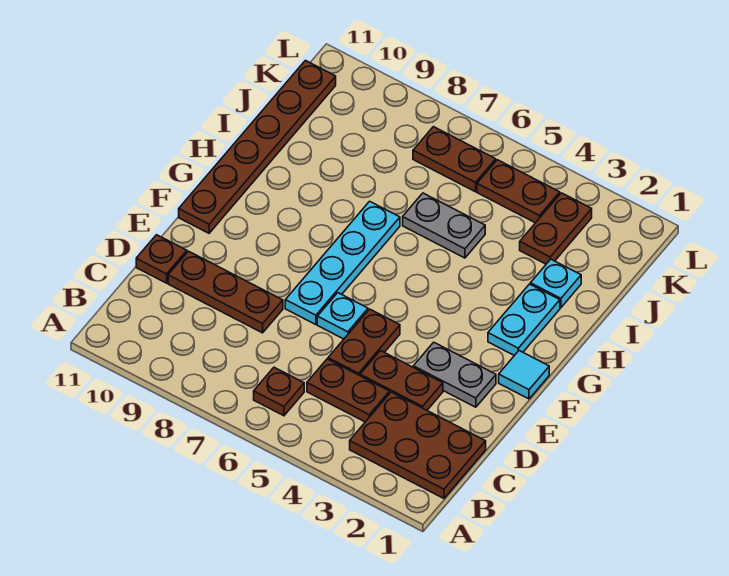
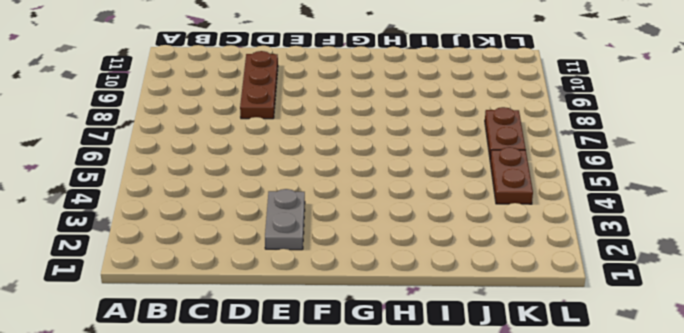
none -> brown plate B1:C3 level 1
none -> brown plate B6 level 1
none -> brown plate C4:C5 level 1

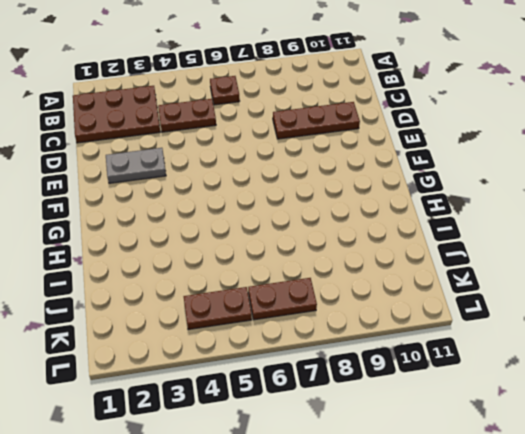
none -> brown plate D3:D4 level 1
none -> brown plate D5:E5 level 1
none -> brown plate D11 level 1

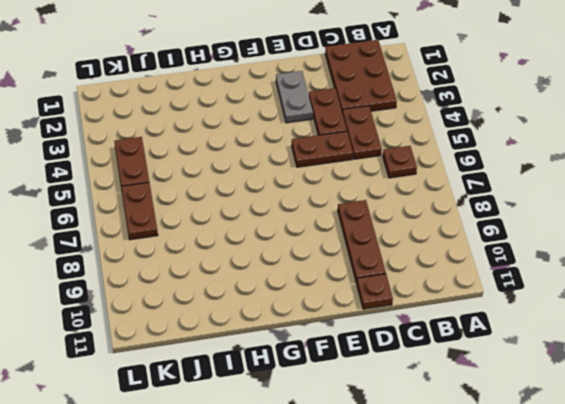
none -> cyan plate E6 level 1
none -> cyan plate E7:H7 level 1
none -> cyan tile F1 level 1

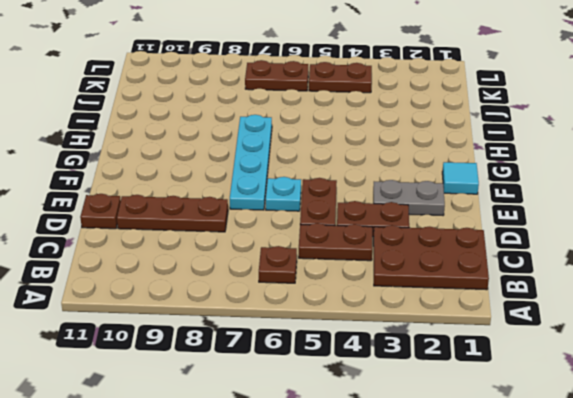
none -> brown plate F11:K11 level 1
none -> cyan plate G2:H2 level 1
none -> cyan plate I2 level 1

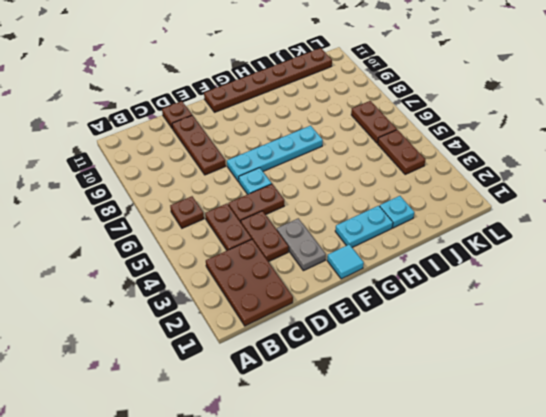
none -> grey plate I5:I6 level 1
none -> brown plate J3:K3 level 1

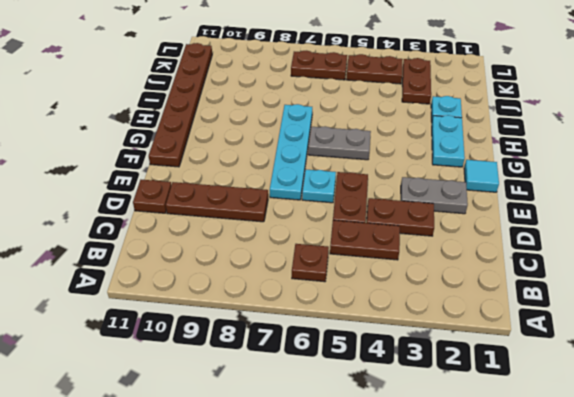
grey plate G5:G6 level 1 -> grey plate I5:I6 level 1
none -> brown plate B1:C3 level 1

